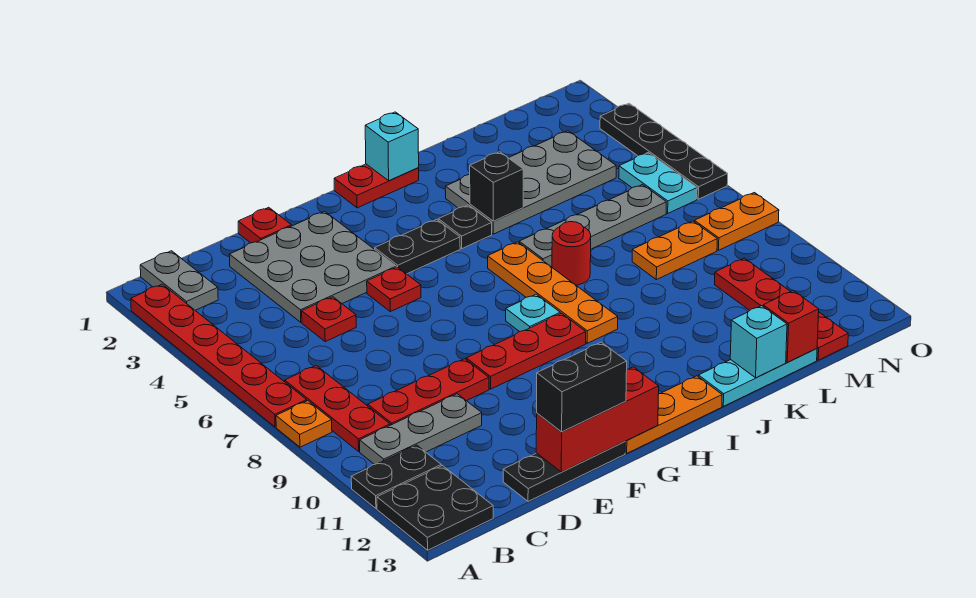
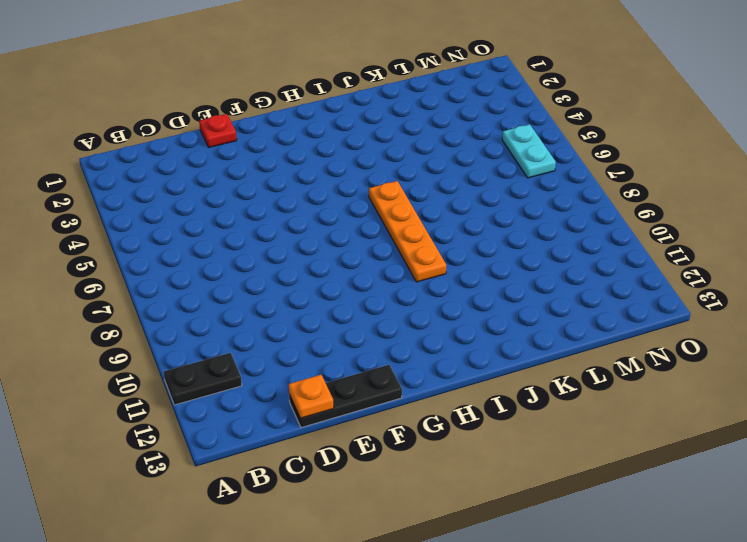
orange plate D13 level 2 -> orange plate A8 level 1
none -> red plate A2:A7 level 1
none -> black plate A12:B13 level 1
none -> grey plate B1:B2 level 1
none -> red plate B7:B9 level 1

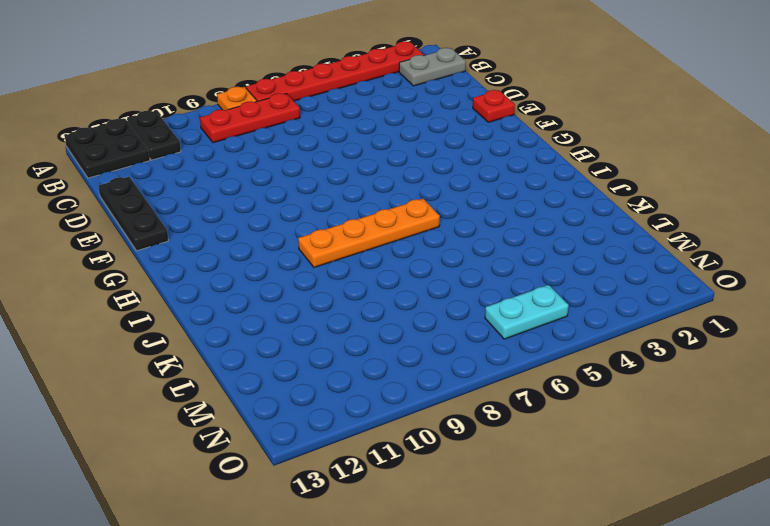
none -> grey plate B10:D10 level 1
none -> red plate C9:E9 level 1
none -> grey plate D2:F4 level 1
none -> red plate D5 level 1

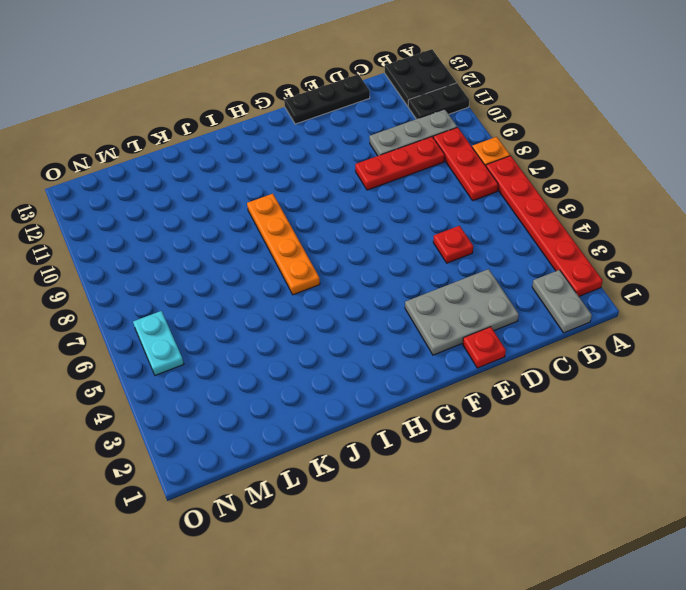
grey plate D2:F3 level 1 -> grey plate D2:F4 level 1
none -> red plate F5 level 1
none -> red plate F9:H9 level 1
none -> black plate G4:H4 level 1
none -> orange plate G13:I13 level 1

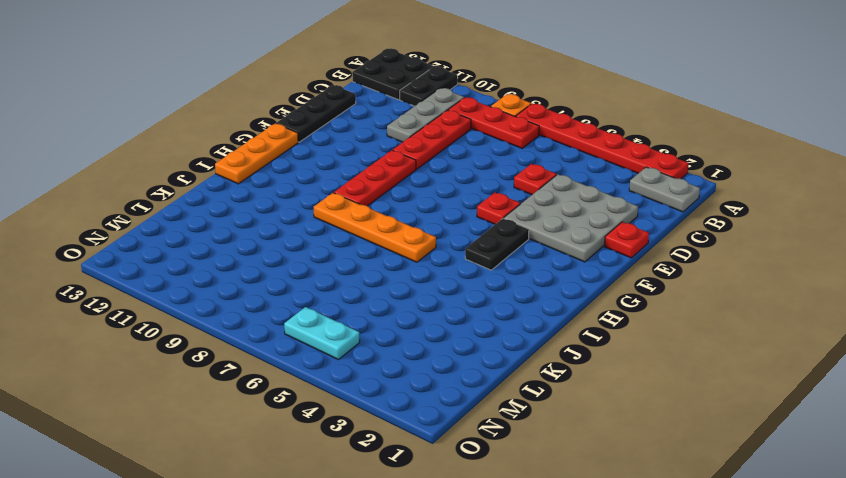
none -> red plate H1:I1 level 1
none -> cyan plate H8 level 1
none -> black plate I4 level 1
none -> grey plate J3:M4 level 1

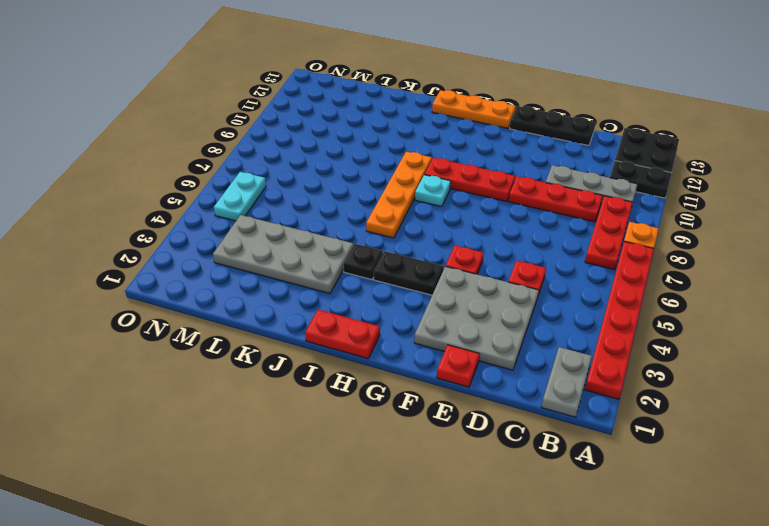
none -> grey plate J6:M6 level 1
none -> red round brick J7 level 1
none -> cyan plate J13:L13 level 1
none -> orange plate L8:M8 level 1

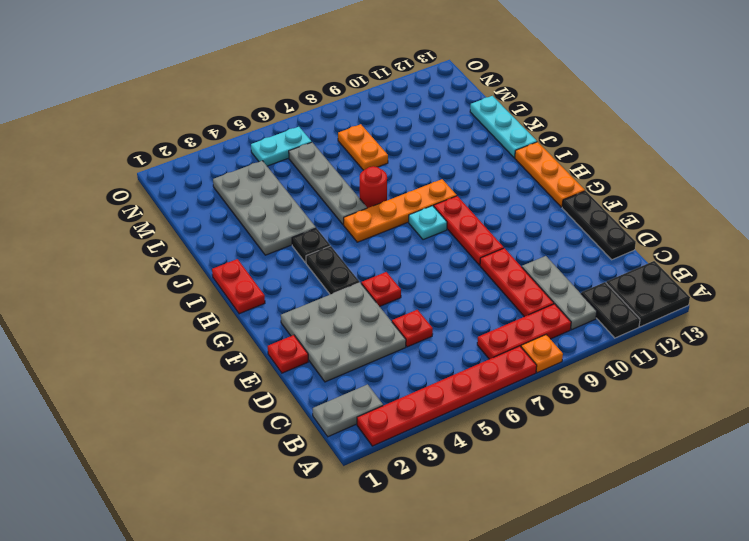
none -> red plate M10:M13 level 1
none -> orange plate N8:O8 level 1
none -> black plate O3:O6 level 1
none -> red brick E13:G13 level 2

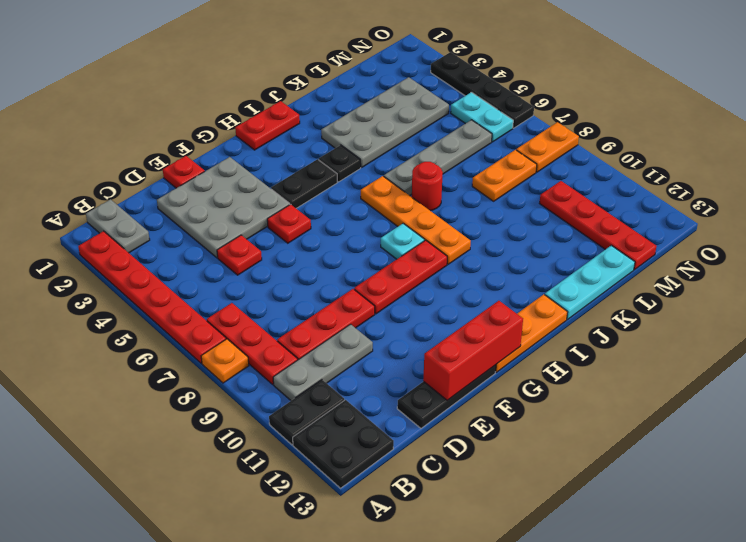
none -> cyan brick I1 level 2
none -> black brick J4 level 2
none -> cyan brick K13 level 2
none -> red brick L13 level 2

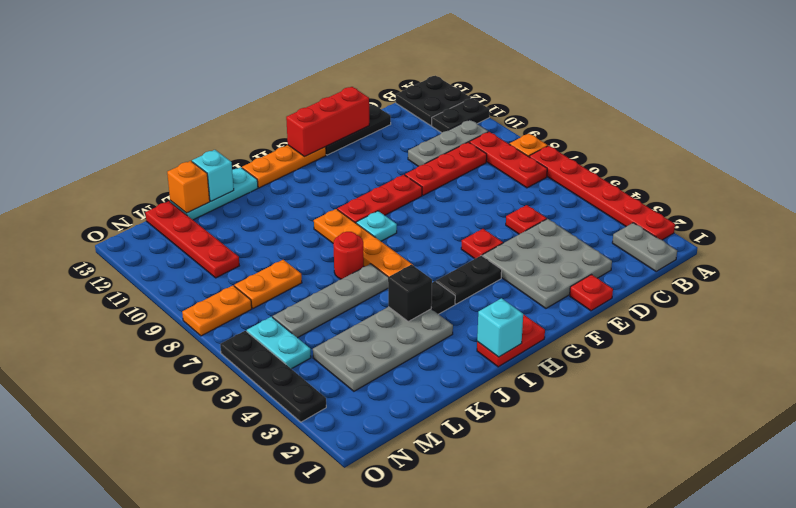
orange brick L13 level 2 -> red brick L13 level 2
none -> black brick E13:F13 level 3

